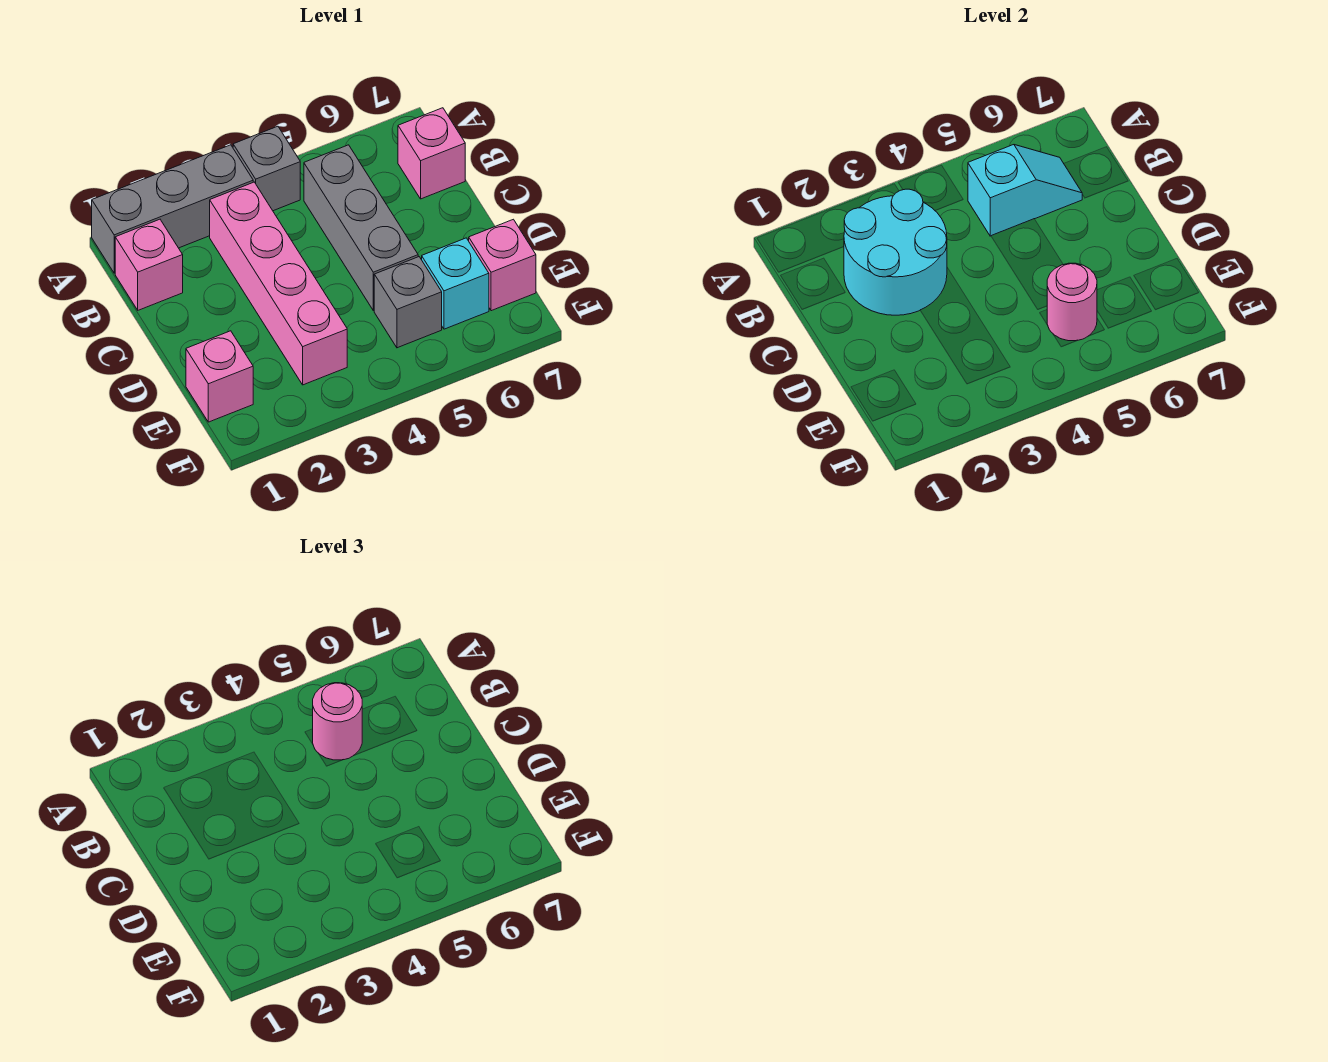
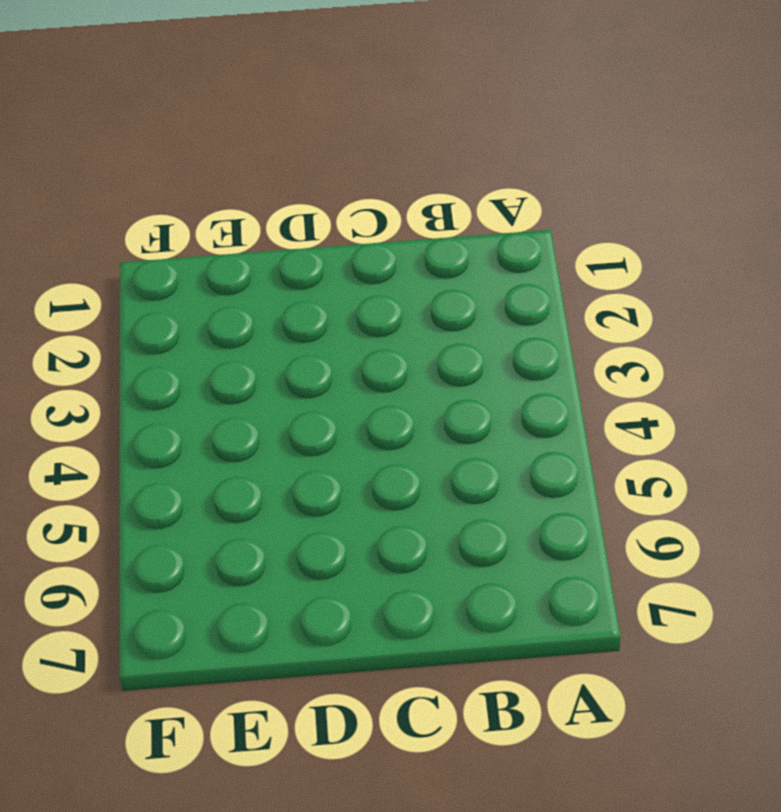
none -> grey brick A1:A3 level 1
none -> grey brick A4 level 1
none -> pink brick B1 level 1

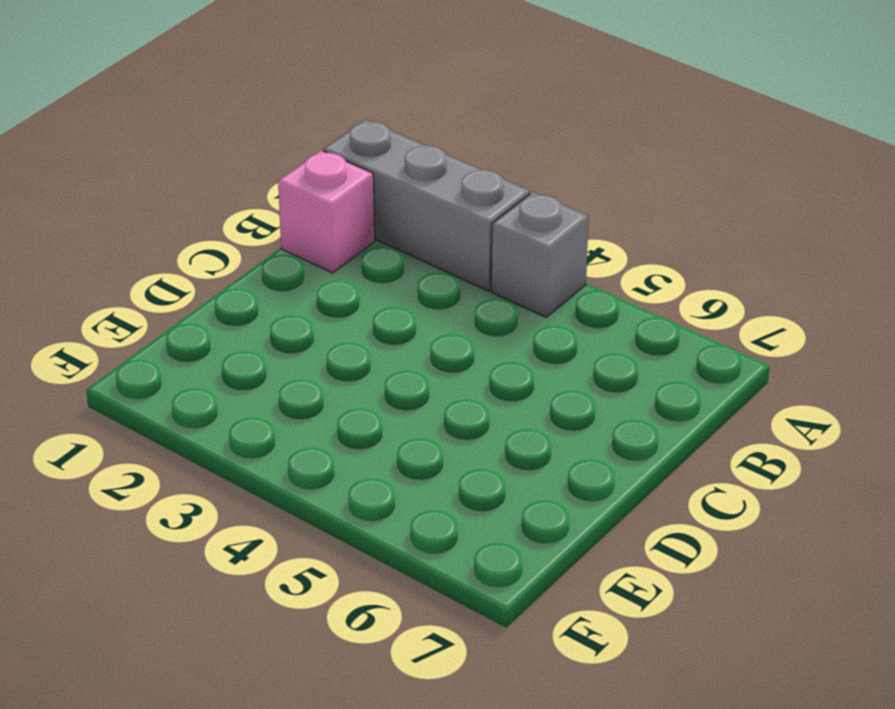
none -> pink brick B3:E3 level 1
none -> grey brick B5:D5 level 1
none -> pink brick B7 level 1

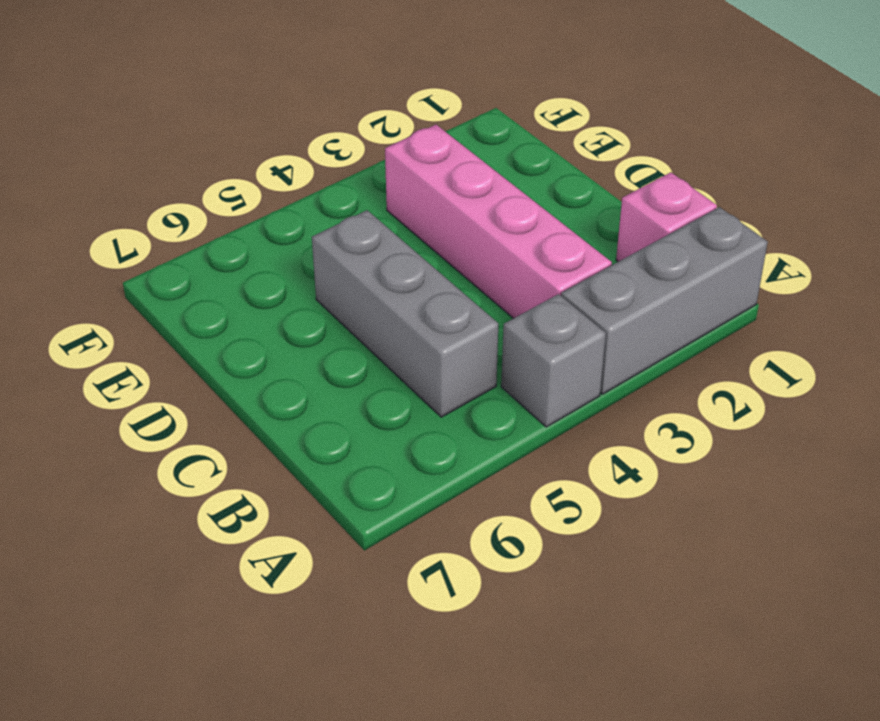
none -> pink brick B7 level 1
none -> pink brick E1 level 1
none -> grey brick E5 level 1

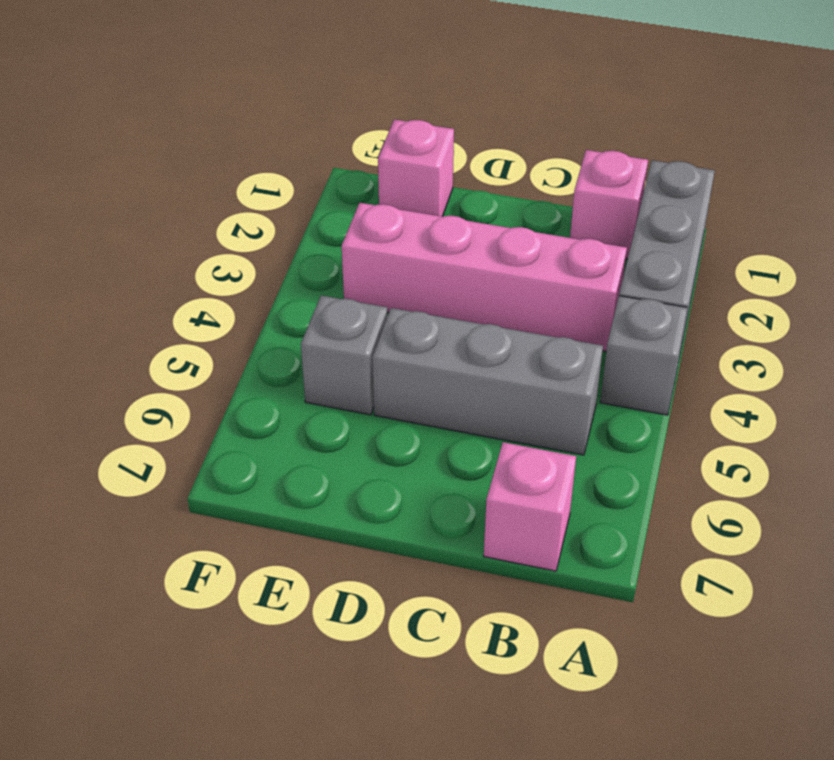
none -> cyan brick E6 level 1
none -> pink brick E7 level 1
none -> cyan round brick B2:C3 level 2

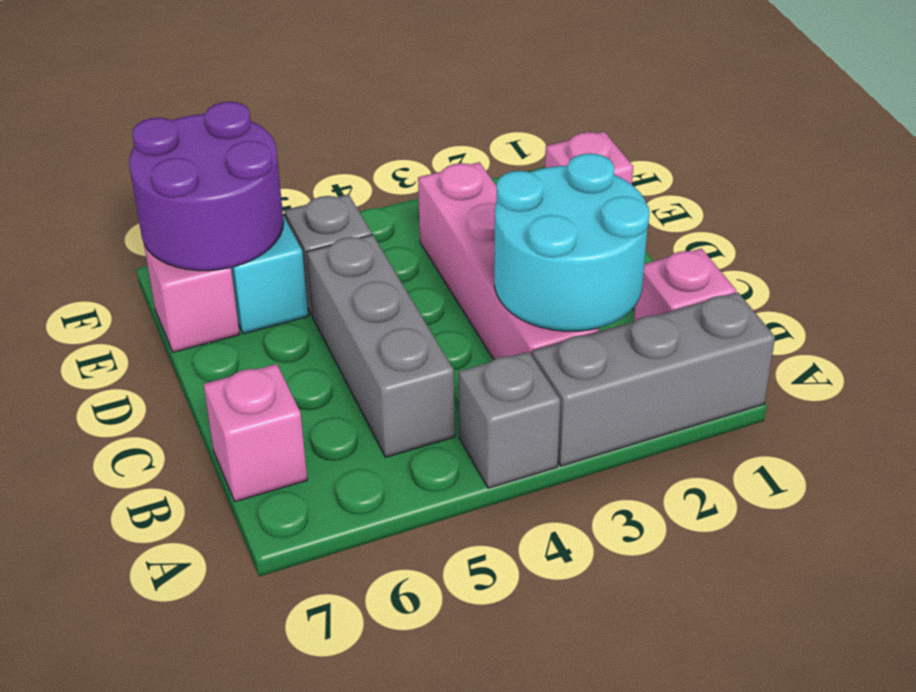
purple round brick E6:F7 level 2 -> none
none -> cyan slope B5:B6 level 2 top 5
none -> pink round brick E5 level 2
none -> pink round brick B5 level 3

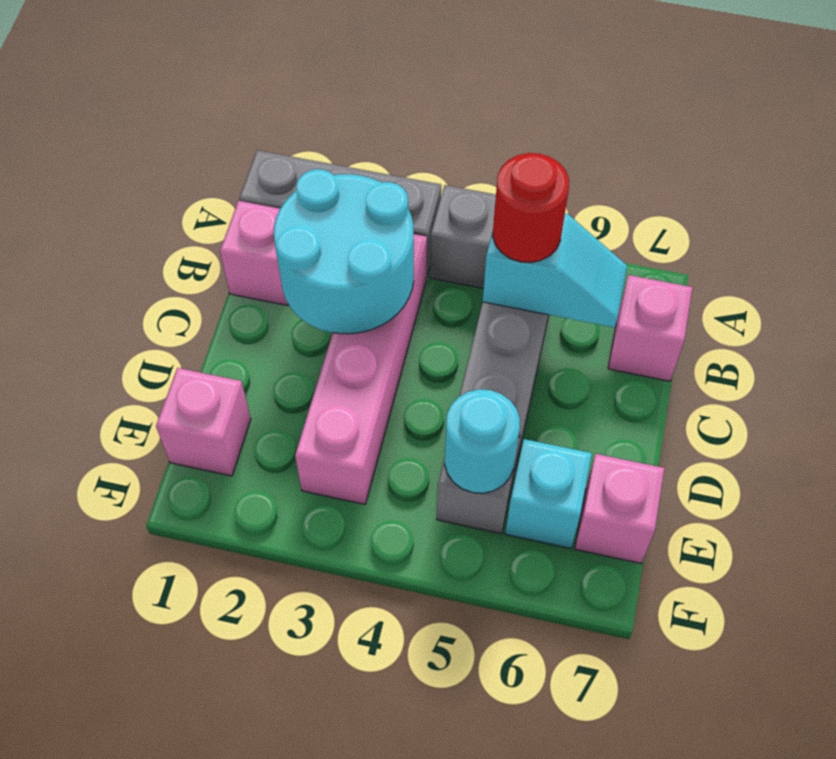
red round brick B5 level 3 -> pink round brick B5 level 3
cyan round brick E5 level 2 -> pink round brick E5 level 2

